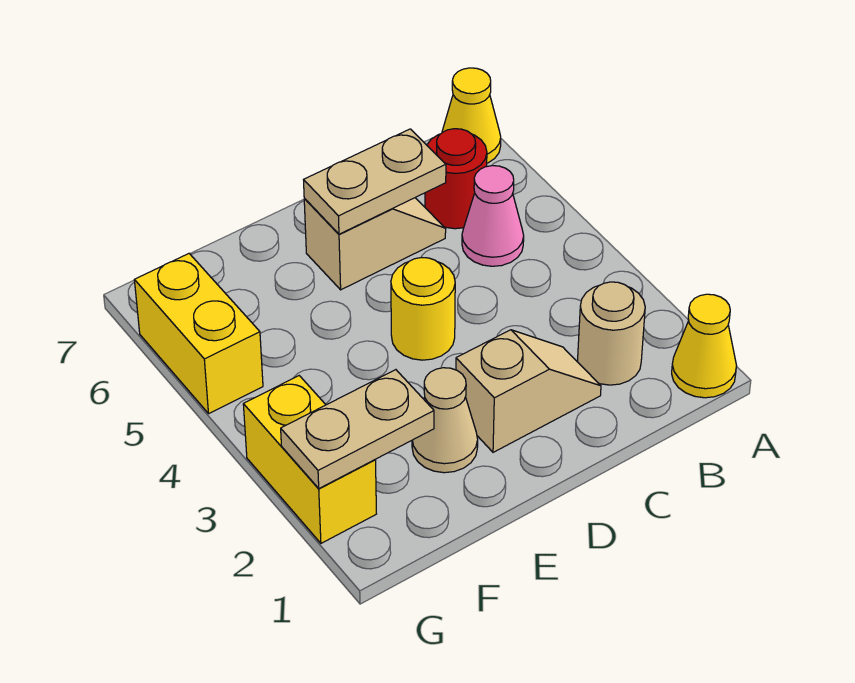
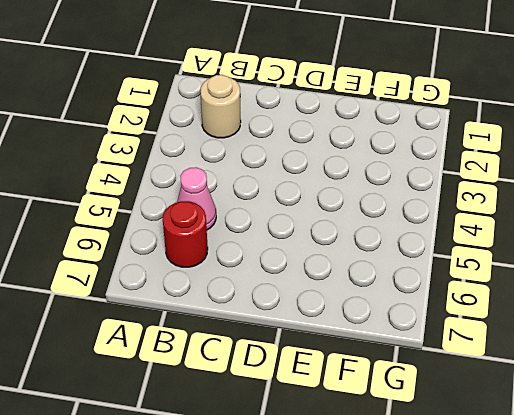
none -> yellow cone A1 level 1
none -> yellow cone A7 level 1
none -> tan slope C2:D2 level 1 top D

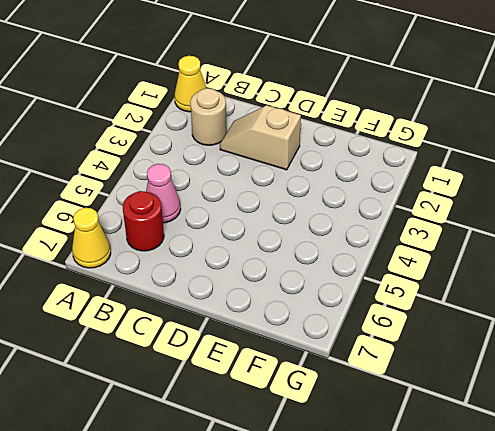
none -> tan slope C6:D6 level 1 top D
none -> yellow round brick D4 level 1
none -> tan cone E2 level 1

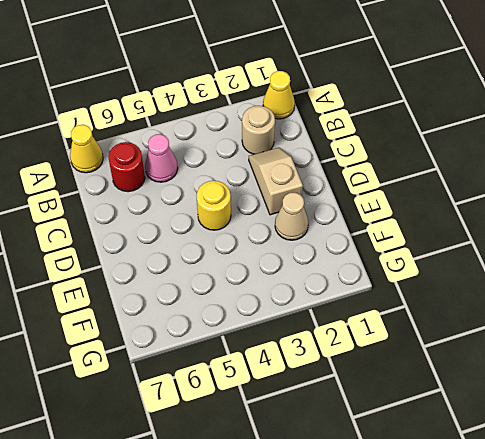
none -> tan slope C6:D6 level 1 top D
none -> yellow brick G2:G3 level 1
none -> yellow brick G5:G6 level 1

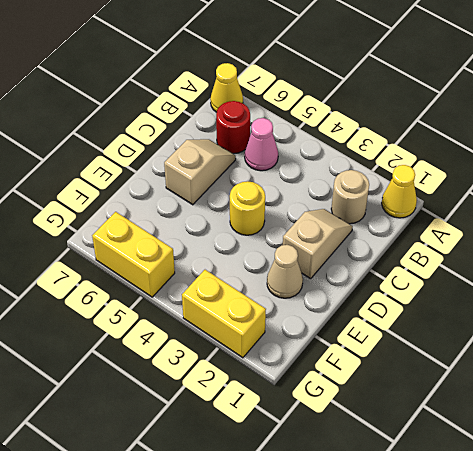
none -> tan plate C6:D6 level 2
none -> tan plate F2:G2 level 2

